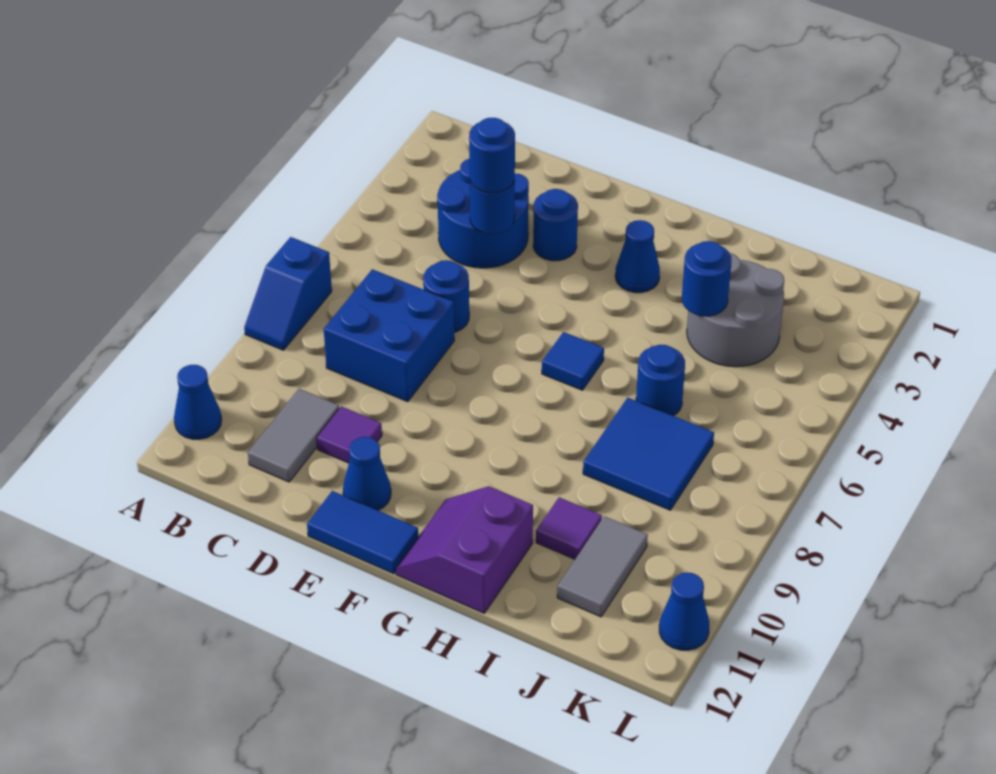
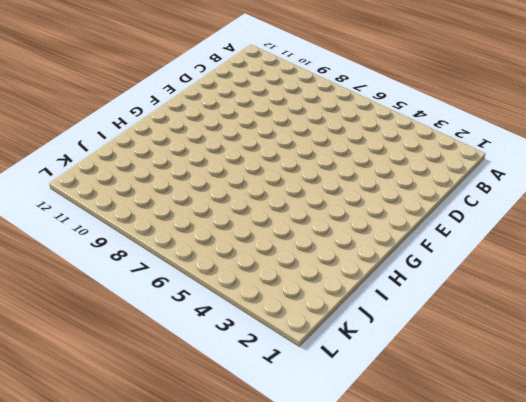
none -> blue slope A7:A8 level 1 top 7
none -> blue cone A11 level 1
none -> blue round brick C3:D4 level 1

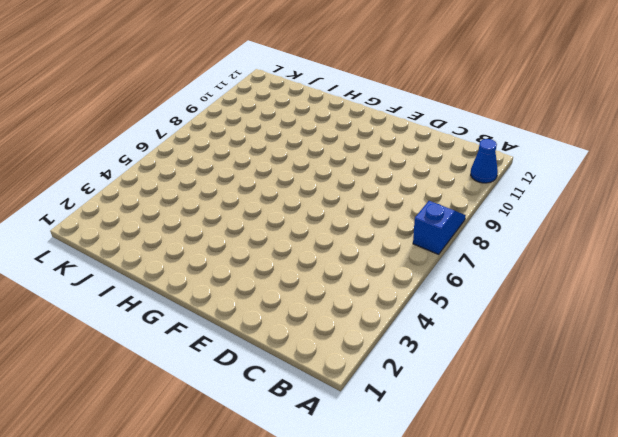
none -> blue round brick C3:D4 level 1
none -> blue brick C7:D8 level 1
none -> grey tile C10:C11 level 1

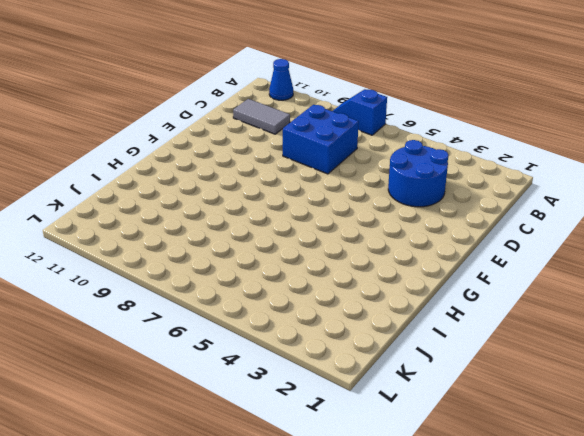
none -> blue round brick D6 level 1
none -> purple tile D10 level 1
none -> blue round brick E3 level 1

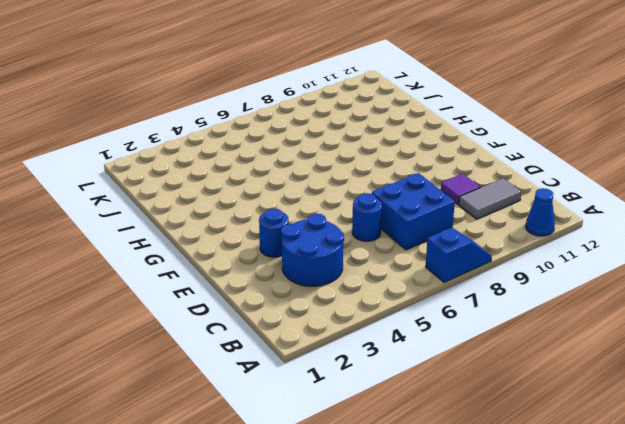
none -> blue cone E11 level 1
none -> blue tile E12:F12 level 1
none -> blue cone G3 level 1

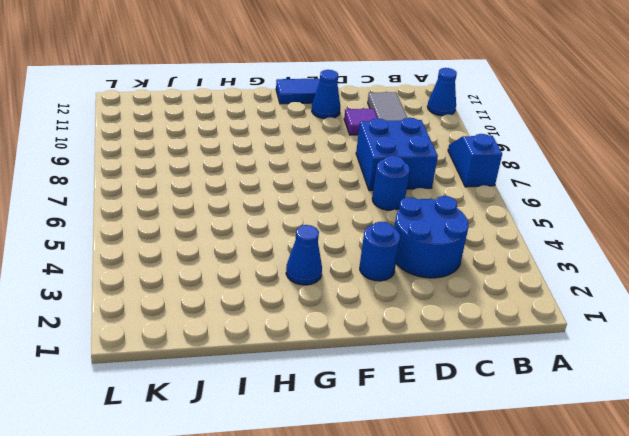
none -> blue tile G6 level 1
none -> purple slope G11:H12 level 1 top H
none -> grey round brick I3:J4 level 1

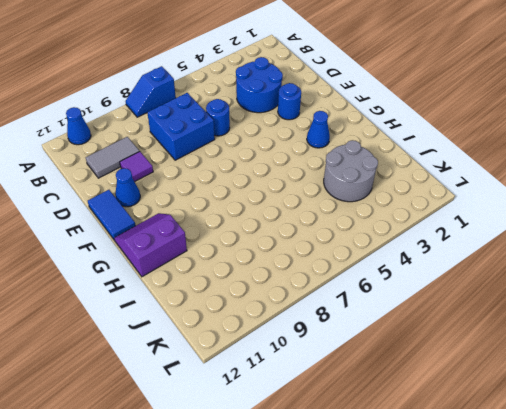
none -> blue tile G6 level 1
none -> blue round brick I6 level 1
none -> blue tile I7:J8 level 1

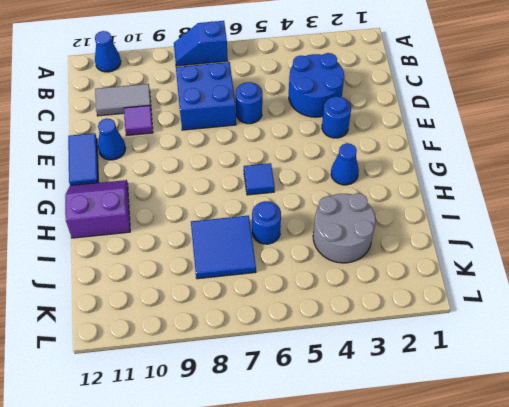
none -> purple tile I10 level 1
none -> grey tile J10:J11 level 1
none -> blue cone L11 level 1

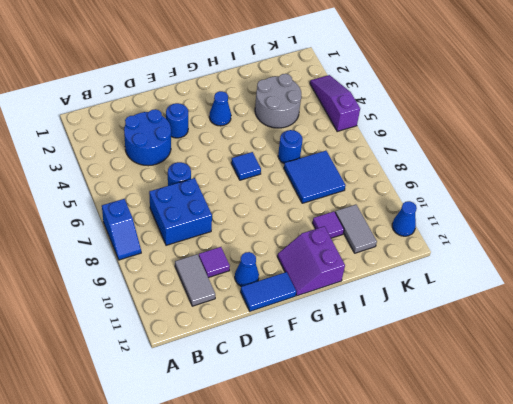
purple slope L3:L5 level 1 top 5 -> none
none -> blue cone A11 level 1
none -> blue round brick D4 level 2
none -> blue round brick I4 level 2

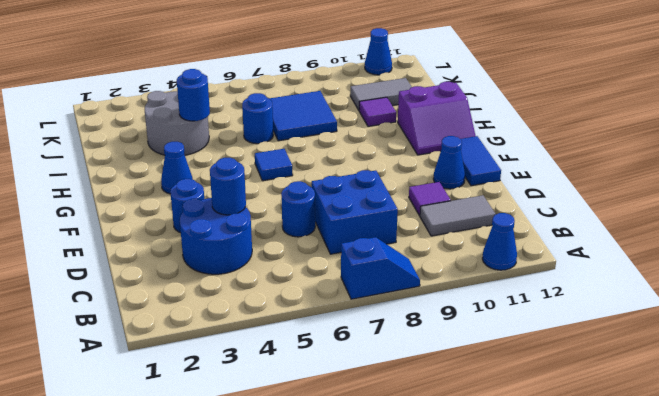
none -> blue round brick D4 level 3

